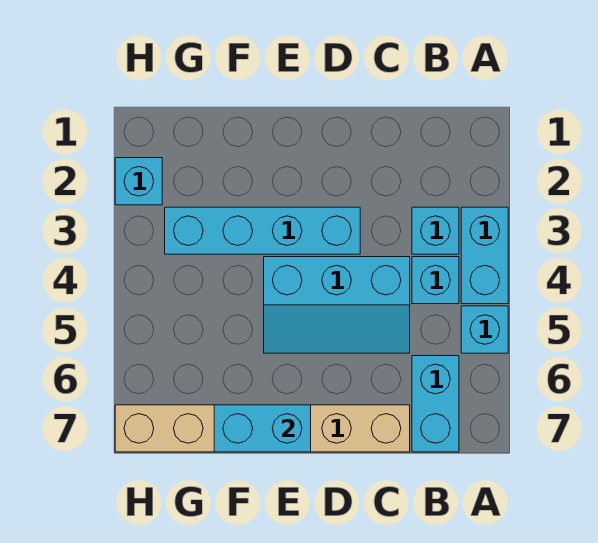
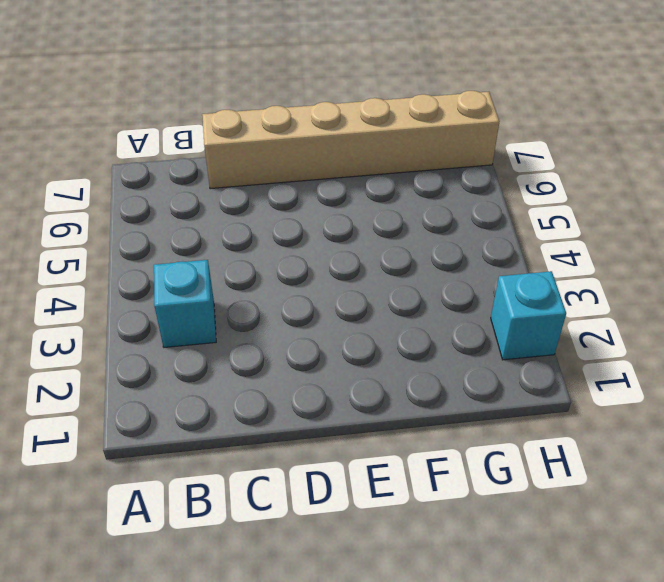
none -> cyan brick A3:A4 level 1
none -> cyan brick A5 level 1

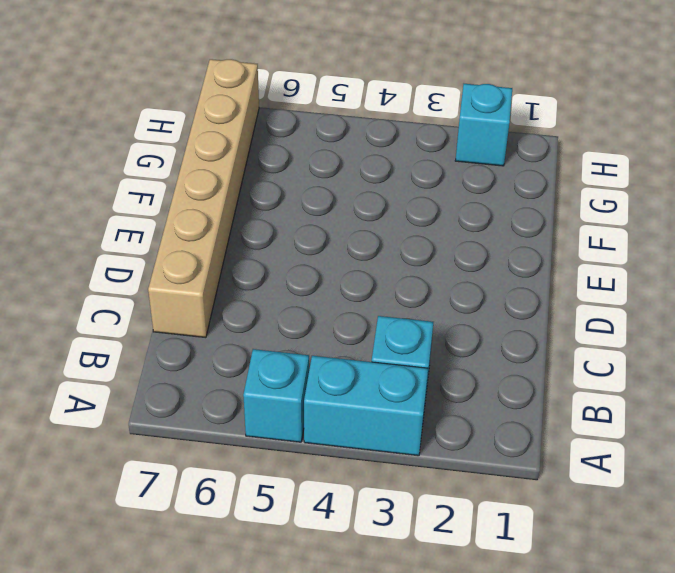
none -> cyan brick B4 level 1
none -> cyan brick B6:B7 level 1

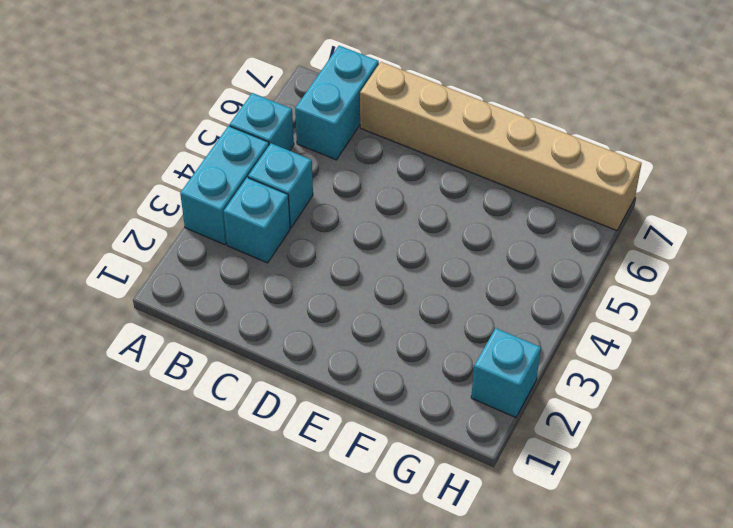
none -> cyan slope C4:E5 level 1 top 4
none -> cyan brick D3:G3 level 1

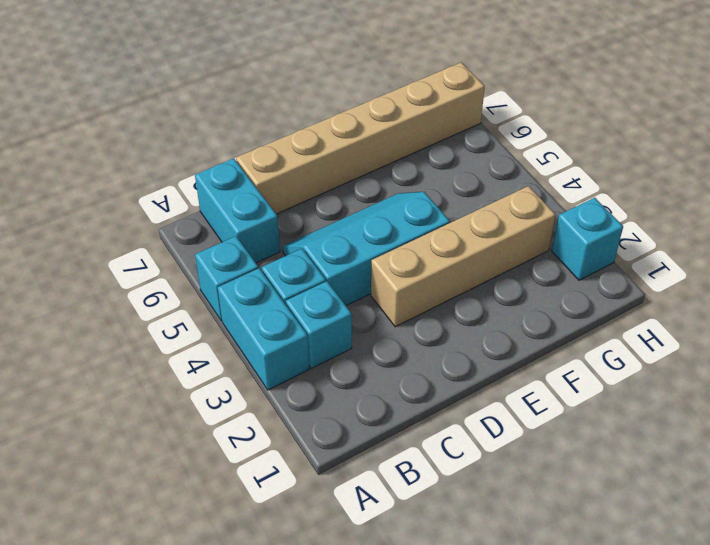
tan brick D3:G3 level 1 -> cyan brick D3:G3 level 1
none -> cyan brick E7:F7 level 2

